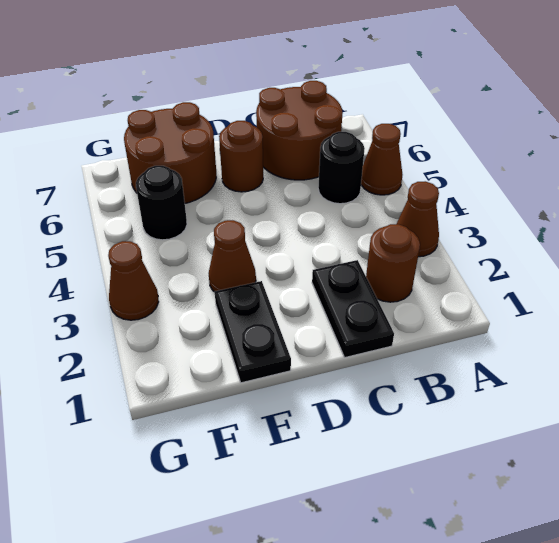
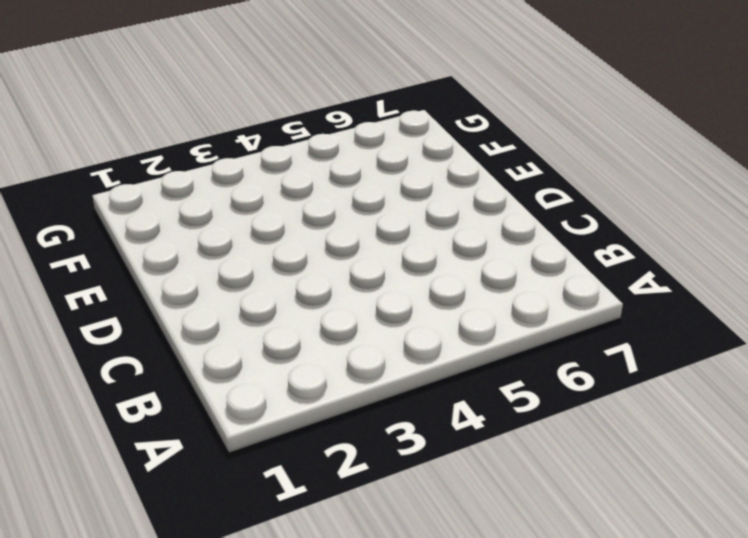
none -> brown cone A3 level 1
none -> brown cone A5 level 1
none -> brown round brick B2 level 1

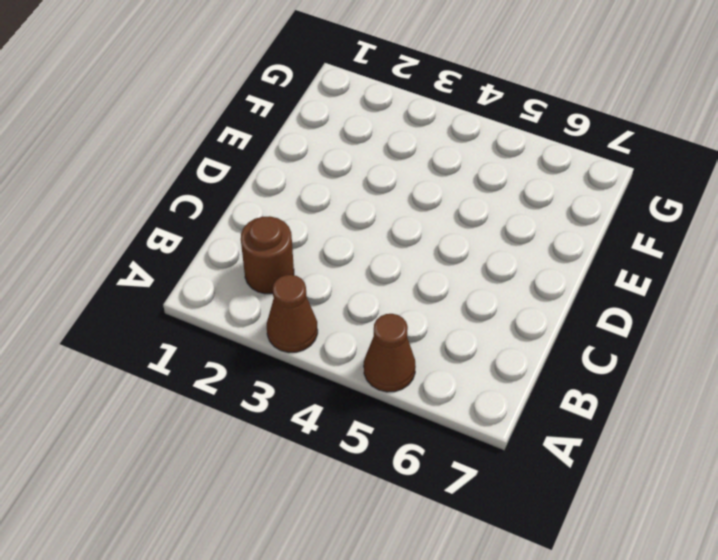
none -> black round brick B5 level 1
none -> brown round brick B6:C7 level 1
none -> black plate C1:C2 level 1

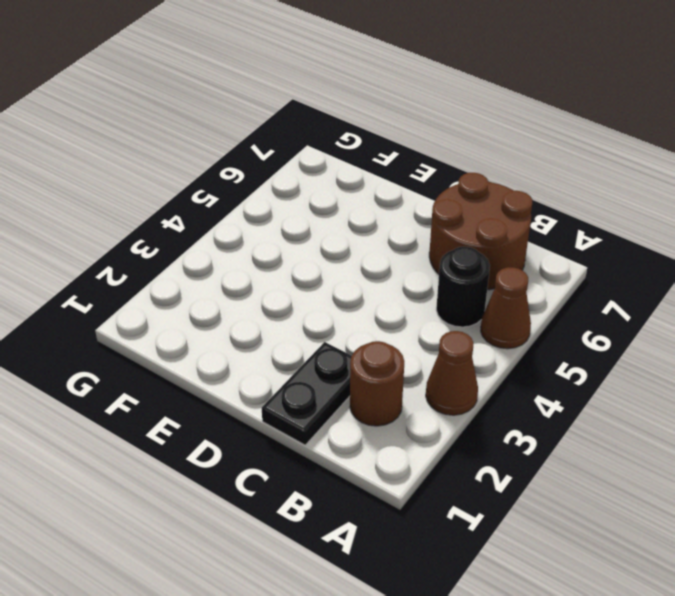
none -> brown round brick D6 level 1
none -> black plate E1:E2 level 1
none -> brown cone E3 level 1

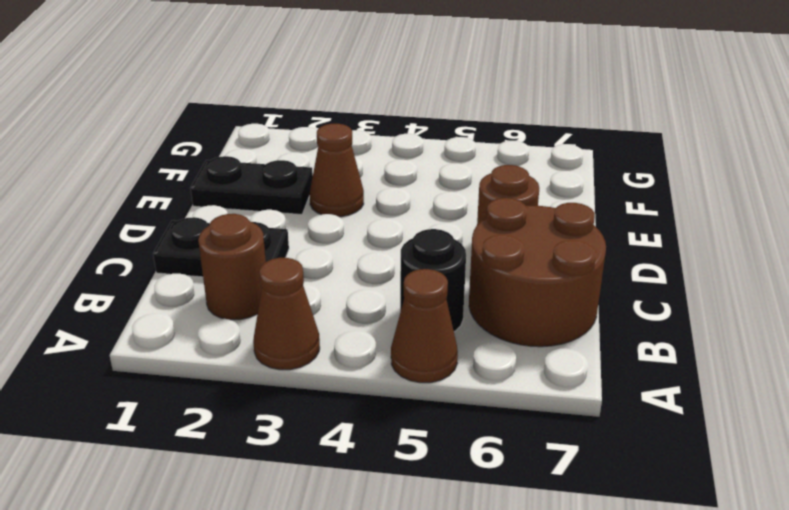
none -> brown round brick E6:F7 level 1
none -> black round brick F5 level 1
none -> brown cone G3 level 1

